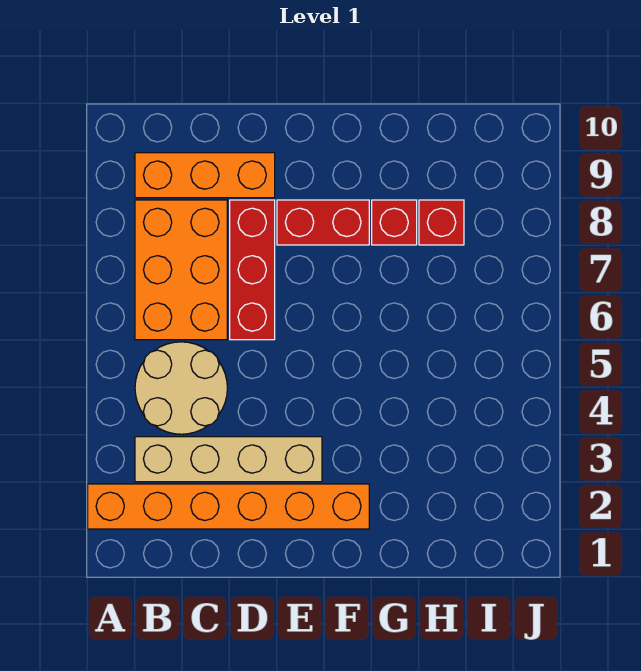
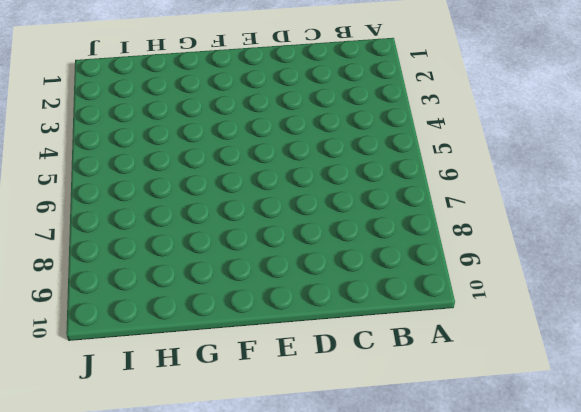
none -> orange brick A2:F2 level 1
none -> tan brick B3:E3 level 1

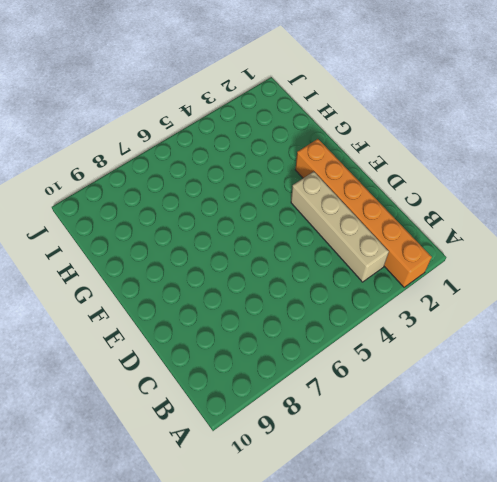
none -> tan round brick B4:C5 level 1
none -> orange brick B6:C8 level 1

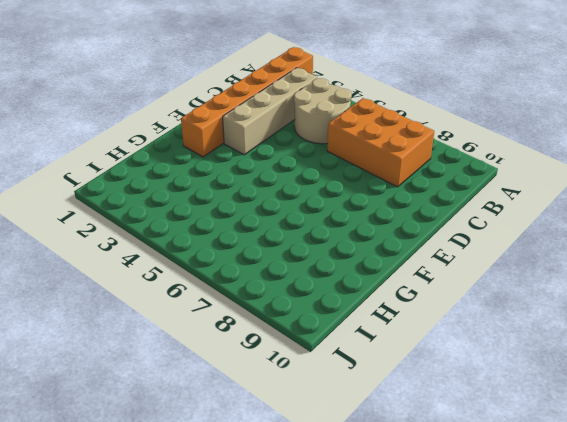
none -> orange brick B9:D9 level 1
none -> red brick D6:D8 level 1

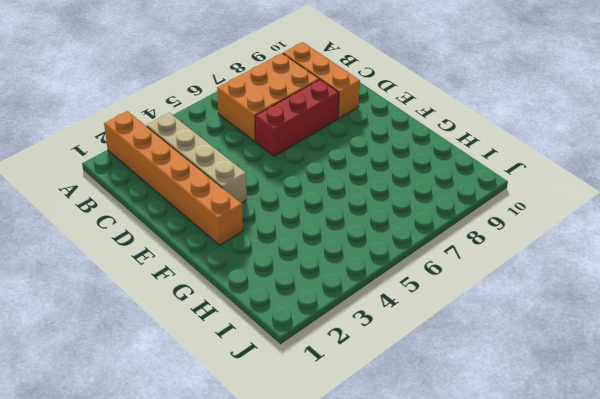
none -> tan round brick B4:C5 level 1
none -> red brick E8:F8 level 1

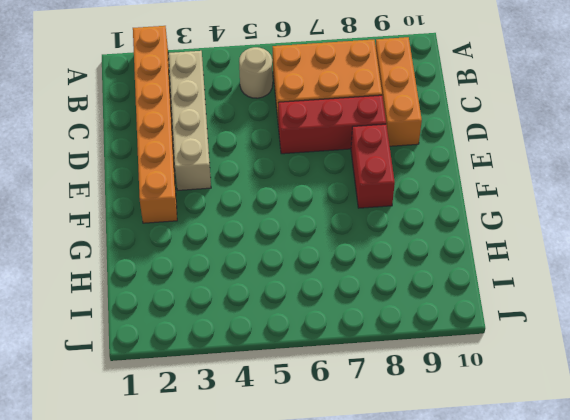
tan round brick B5 level 1 -> tan round brick B4:C5 level 1
none -> red brick G8 level 1
none -> red brick H8 level 1

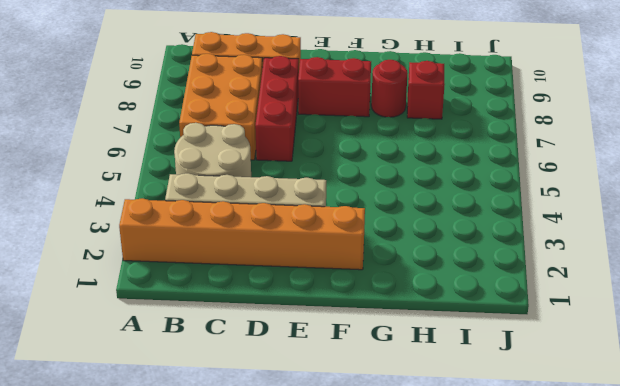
red round brick G8 level 1 -> red brick G8 level 1

